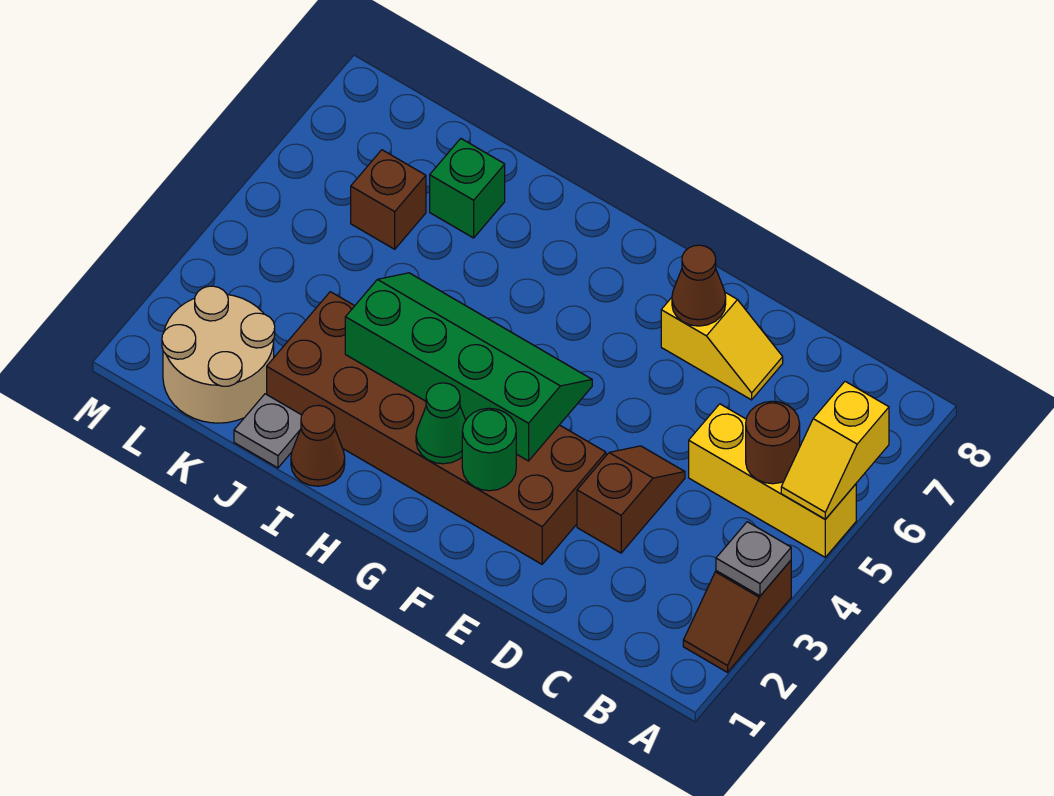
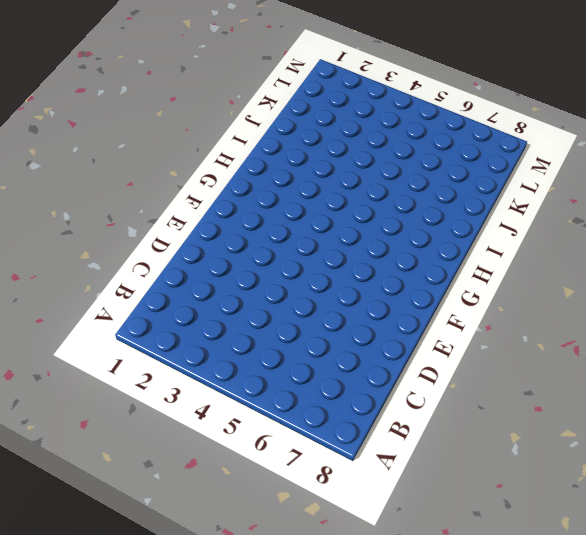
none -> brown slope A2:A3 level 1 top 3
none -> yellow brick A5:C5 level 1
none -> brown slope D3:D4 level 1 top 3

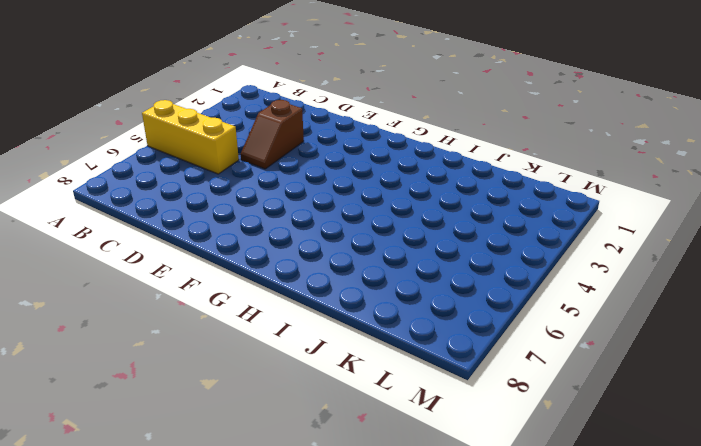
none -> brown slope A2:A3 level 1 top 3
none -> yellow slope D7:E7 level 1 top E
none -> brown brick E2:J3 level 1

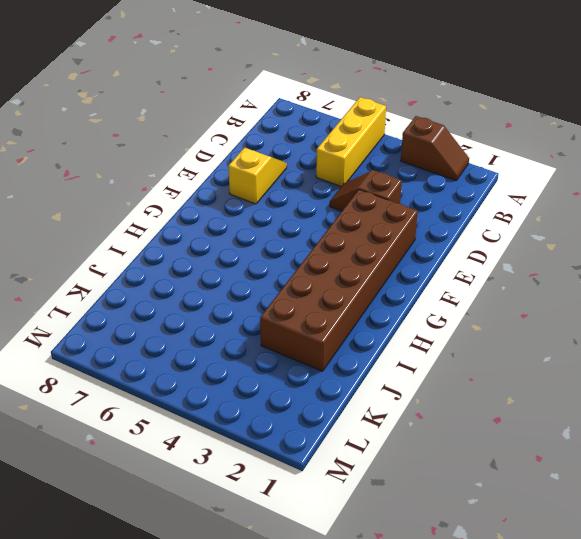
none -> brown cone I1 level 1
none -> grey plate J1 level 1
none -> green brick J7 level 1

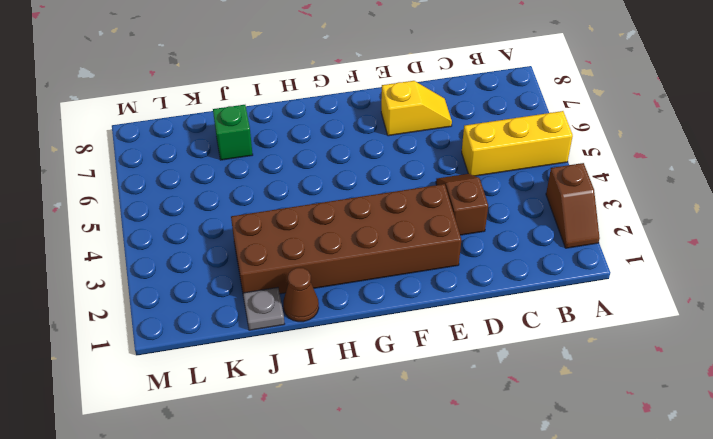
none -> tan round brick K1:L2 level 1
none -> brown brick K6 level 1
none -> grey plate A3 level 2

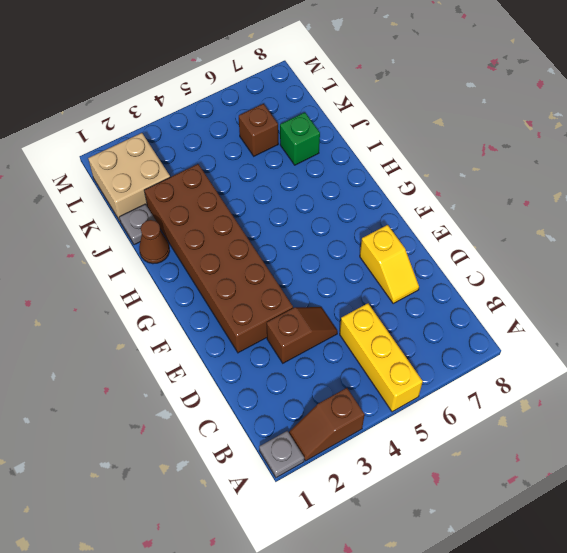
grey plate A1 level 1 -> grey plate A3 level 2
tan brick K1:L2 level 1 -> tan round brick K1:L2 level 1
none -> yellow slope A5:A6 level 2 top 6
none -> brown round brick B5 level 2
none -> brown cone E7 level 2

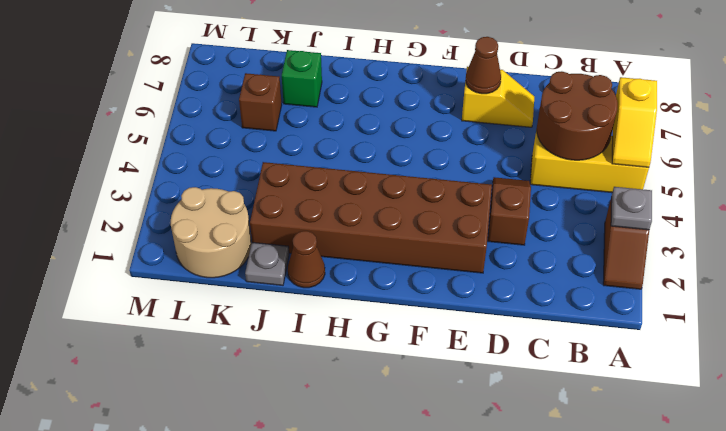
brown round brick B5:C6 level 2 -> brown round brick B5 level 2
none -> green round brick F2 level 2
none -> green slope F3:I4 level 2 top 3
none -> green cone G2 level 2

